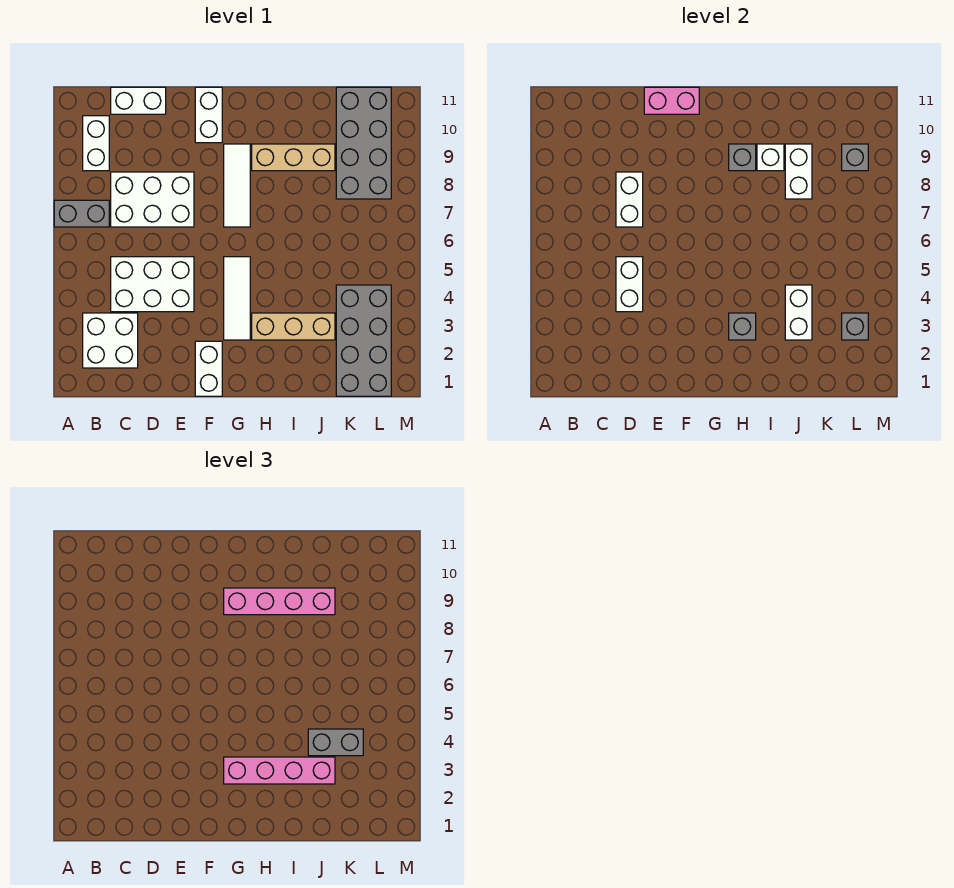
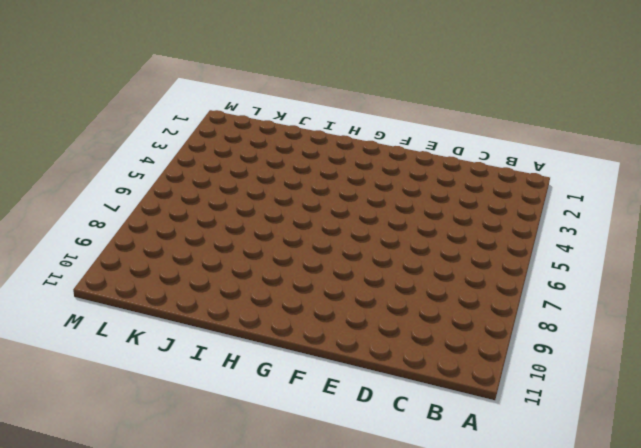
none -> grey brick A7:B7 level 1
none -> white brick B2:C3 level 1
none -> white brick B9:B10 level 1

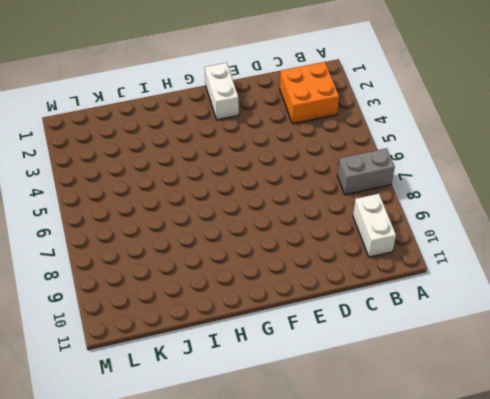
orange brick B2:C3 level 1 -> white brick B2:C3 level 1
none -> white brick C4:E5 level 1
none -> white brick C7:E8 level 1
none -> white brick C11:D11 level 1

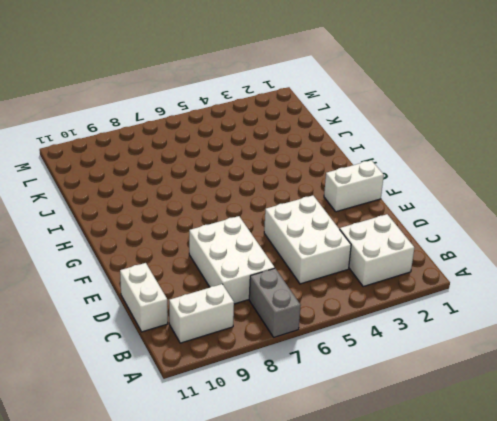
none -> white brick F10:F11 level 1
none -> white tile G3:G5 level 1
none -> white tile G7:G9 level 1

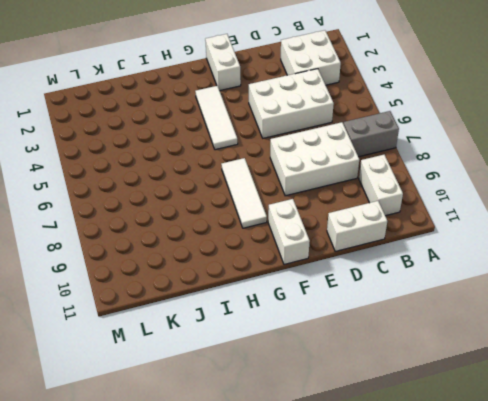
none -> tan brick H3:J3 level 1
none -> tan brick H9:J9 level 1
none -> grey brick K1:L4 level 1

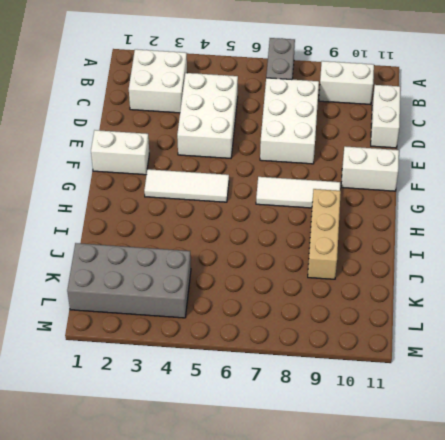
none -> tan brick H3:J3 level 1
none -> grey brick K8:L11 level 1
none -> white brick D4:D5 level 2

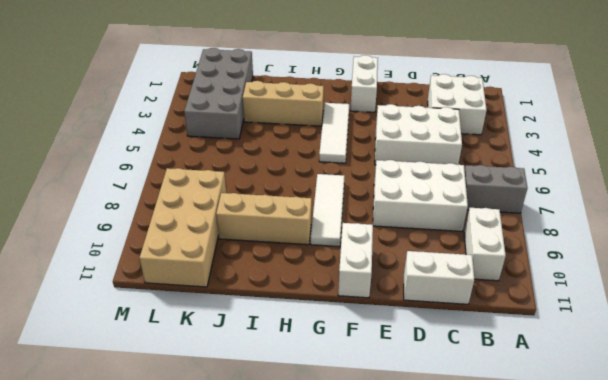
tan brick K8:L11 level 1 -> grey brick K8:L11 level 1
none -> white brick D4:D5 level 2
none -> white brick D7:D8 level 2
none -> pink brick E11:F11 level 2

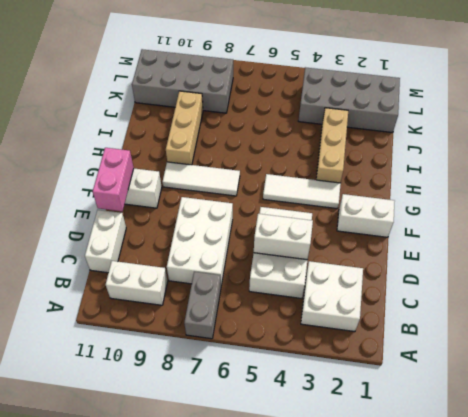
none -> white brick D7:D8 level 2
none -> grey brick H3 level 2
none -> grey brick H9 level 2

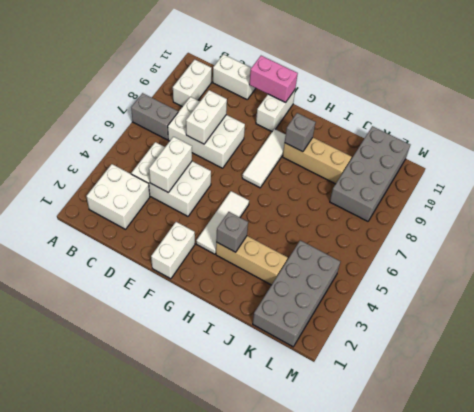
none -> white brick I9 level 2
none -> white brick J3:J4 level 2
none -> white brick J8:J9 level 2

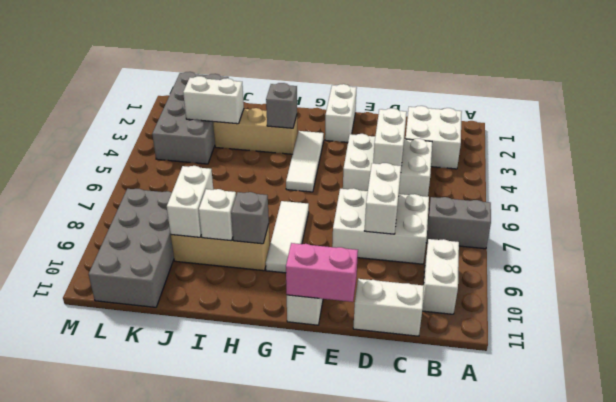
white brick J3:K3 level 2 -> white brick J3:J4 level 2
none -> grey brick L3 level 2
none -> grey brick L9 level 2
none -> pink brick G3:J3 level 3

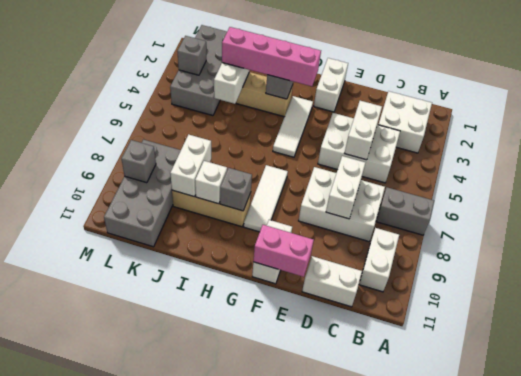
none -> pink brick G9:J9 level 3
none -> grey brick J4:K4 level 3

